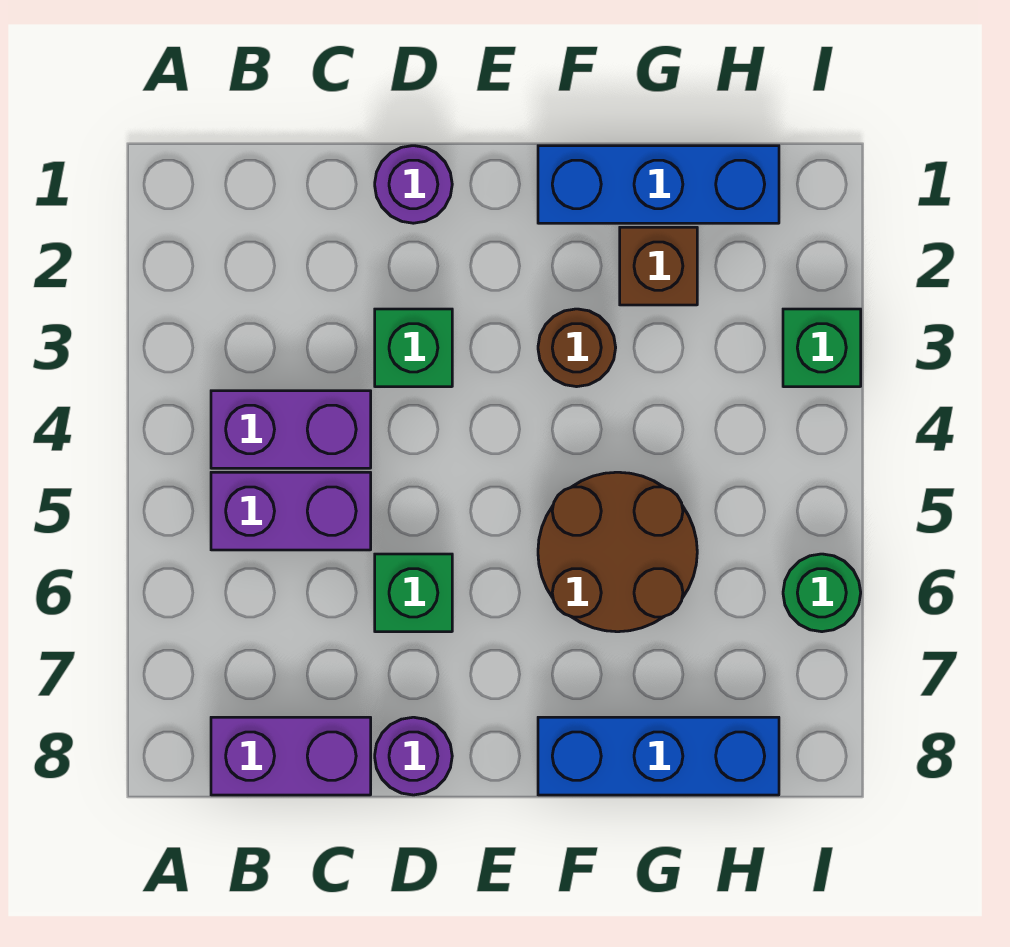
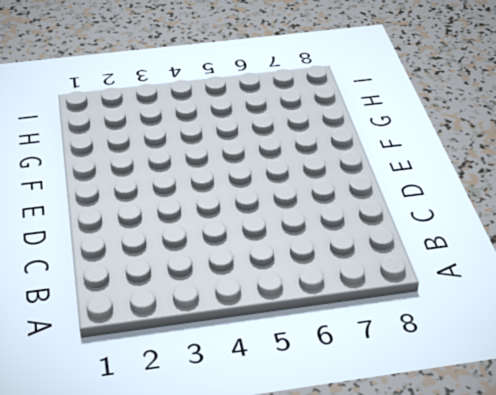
none -> purple brick B4:C4 level 1
none -> purple brick B5:C5 level 1
none -> purple brick B8:C8 level 1

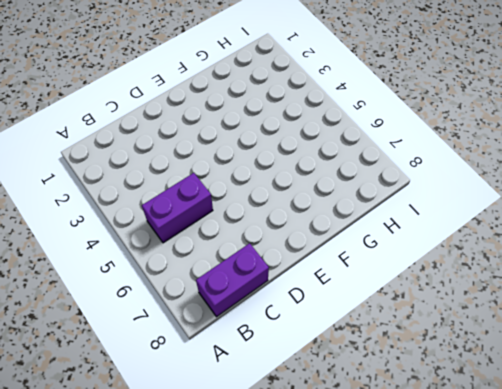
none -> purple brick B4:C4 level 1
none -> purple round brick D1 level 1
none -> green brick D3 level 1

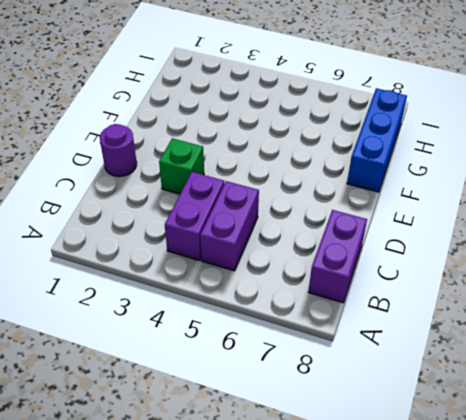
none -> green brick D6 level 1
none -> purple round brick D8 level 1
none -> blue brick F1:H1 level 1

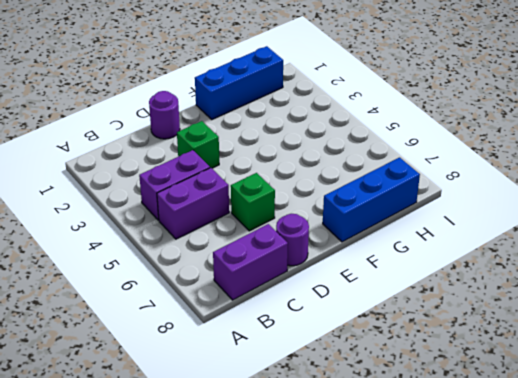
none -> brown round brick F3 level 1
none -> brown round brick F5:G6 level 1
none -> brown brick G2 level 1

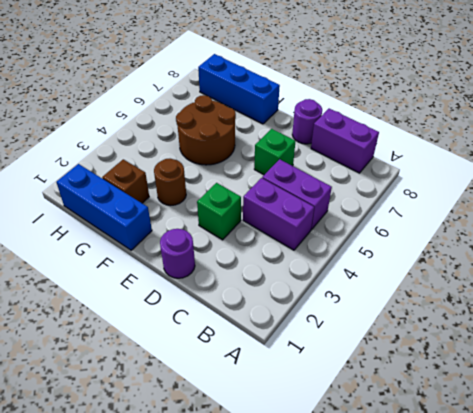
none -> green brick I3 level 1
none -> green round brick I6 level 1

